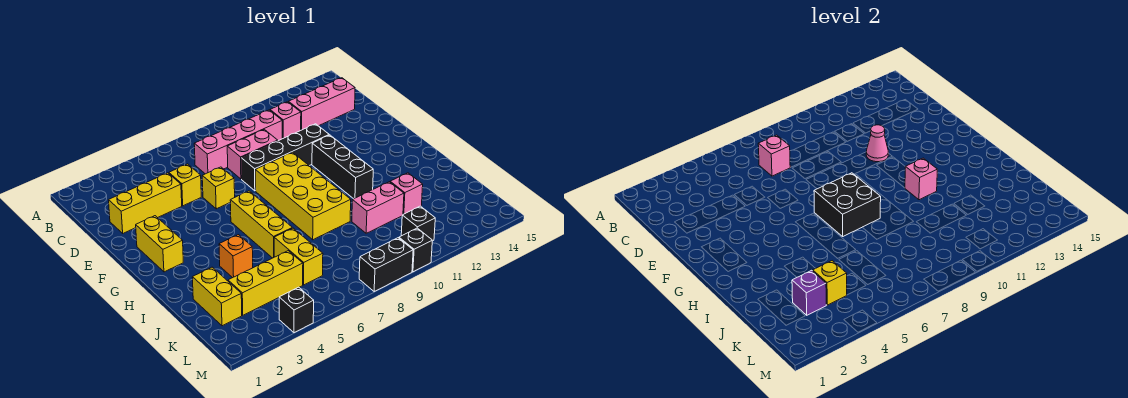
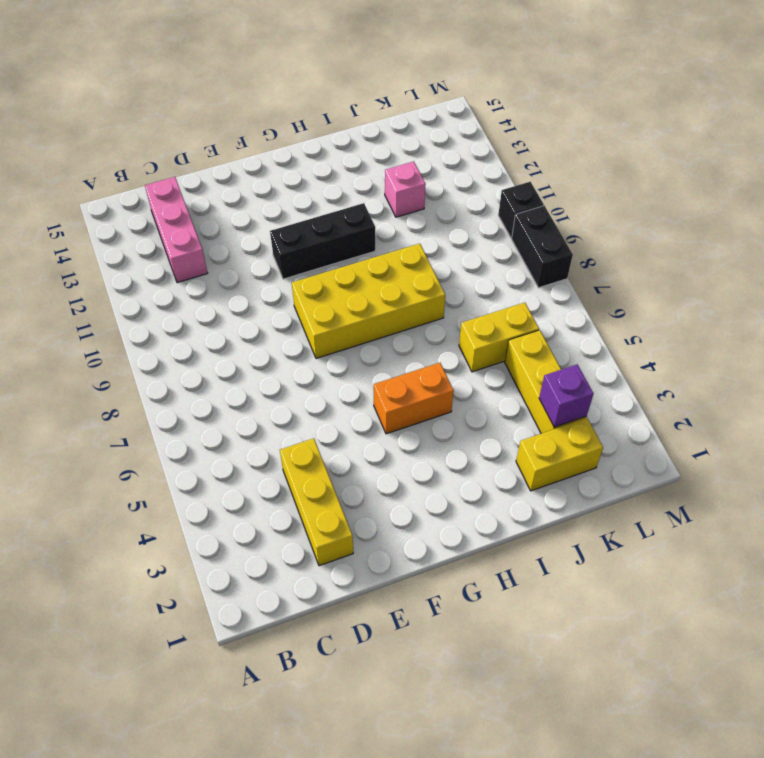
orange brick G5:H5 level 1 -> none
none -> pink brick C7:C10 level 1
none -> pink brick C11 level 1
none -> yellow brick D5 level 1

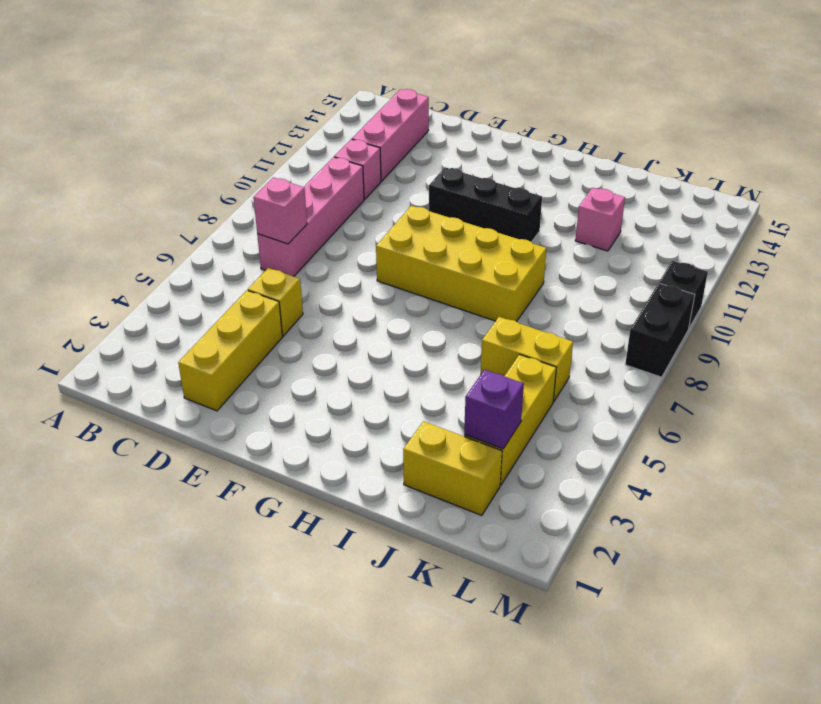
none -> pink brick D8:D9 level 1
none -> yellow brick E6 level 1
none -> black brick E8:E11 level 1

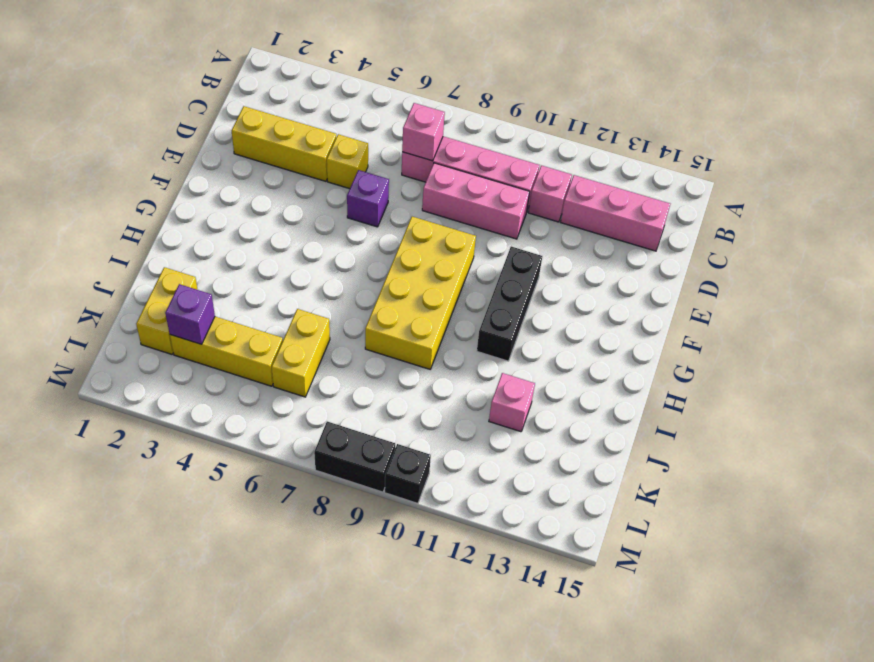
pink brick D8:D10 level 1 -> pink brick D8:D9 level 1
purple brick E6 level 1 -> yellow brick E6 level 1
none -> black brick E8:E11 level 1
none -> yellow brick F2:G2 level 1
none -> yellow brick G6:I6 level 1

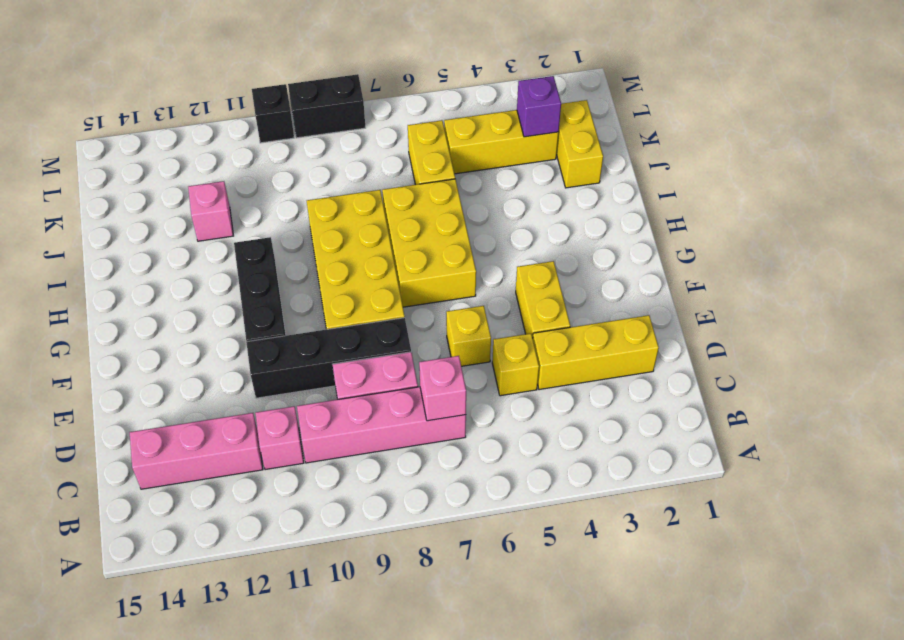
yellow brick E4:F4 level 1 -> yellow brick F2:G2 level 1
yellow brick G6:I7 level 1 -> yellow brick G6:I6 level 1
none -> orange brick I4 level 1
none -> pink brick J10:J11 level 1
none -> black brick L11 level 1

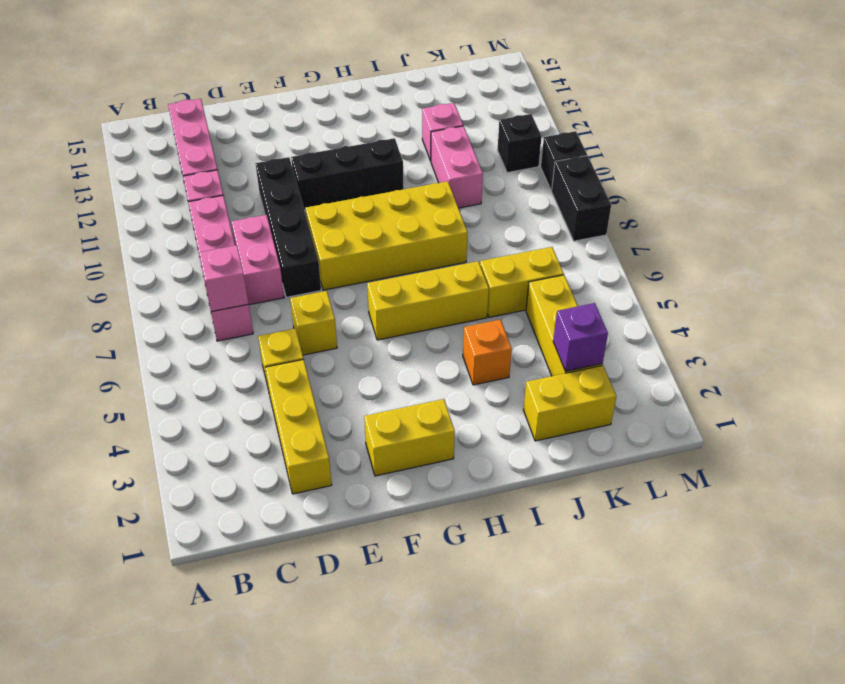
none -> black brick M4 level 1
none -> pink cone E11 level 2
none -> black brick G7:H8 level 2

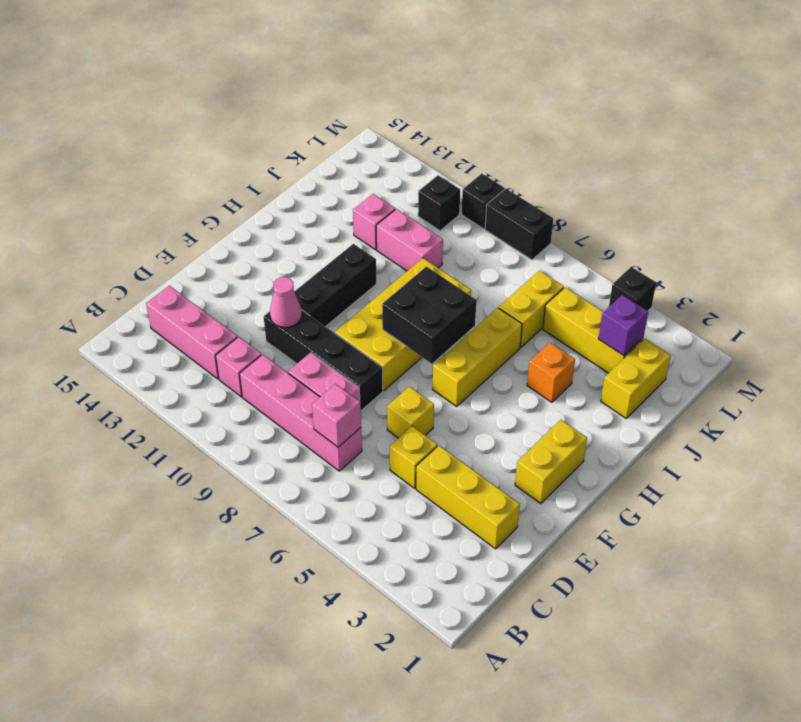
none -> pink brick H11 level 2
none -> yellow brick K4 level 2

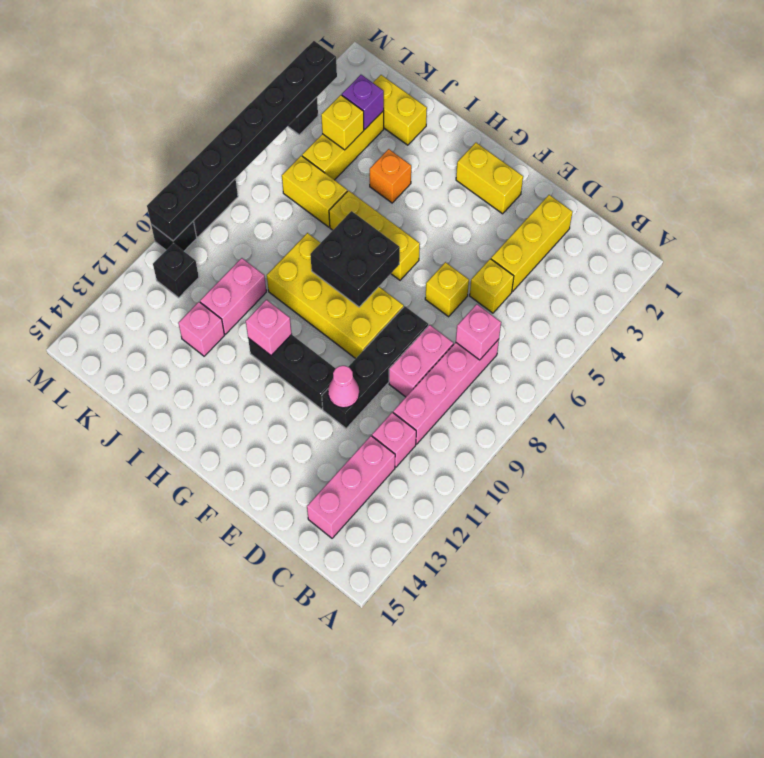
black brick M3:M10 level 2 -> none

